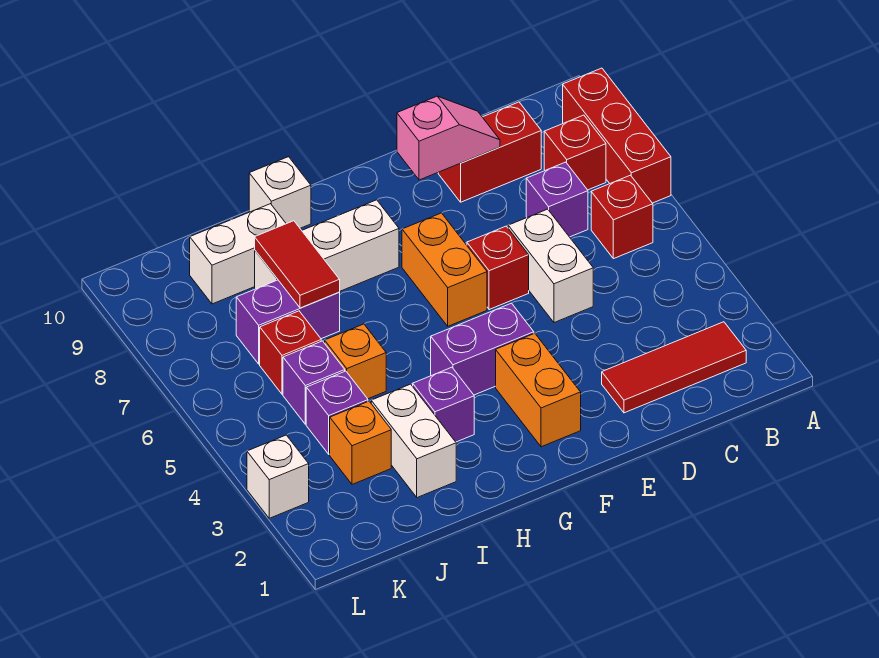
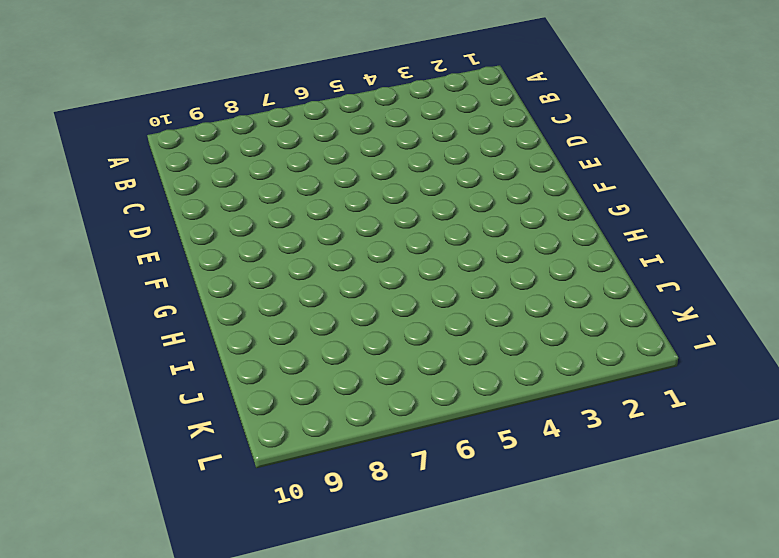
none -> red brick A7:A9 level 1
none -> red tile B2:D2 level 1
none -> red brick B6 level 1

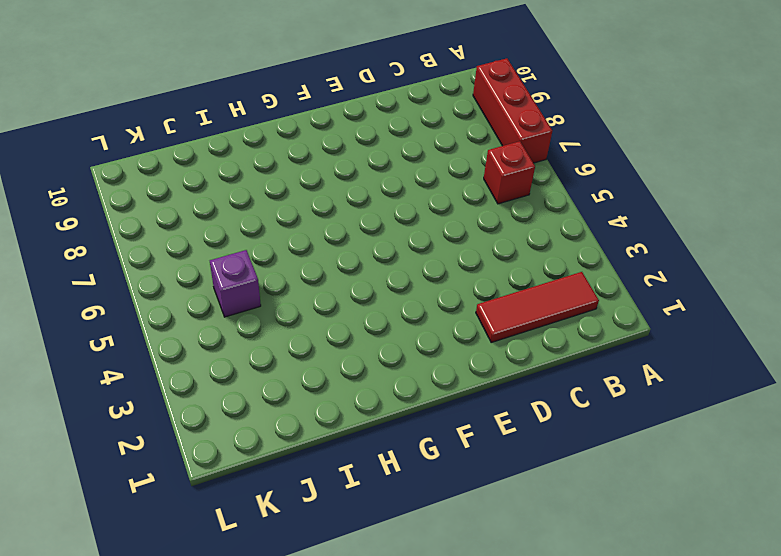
none -> red brick B8 level 1
none -> purple brick C7 level 1
none -> red brick C9:D9 level 1

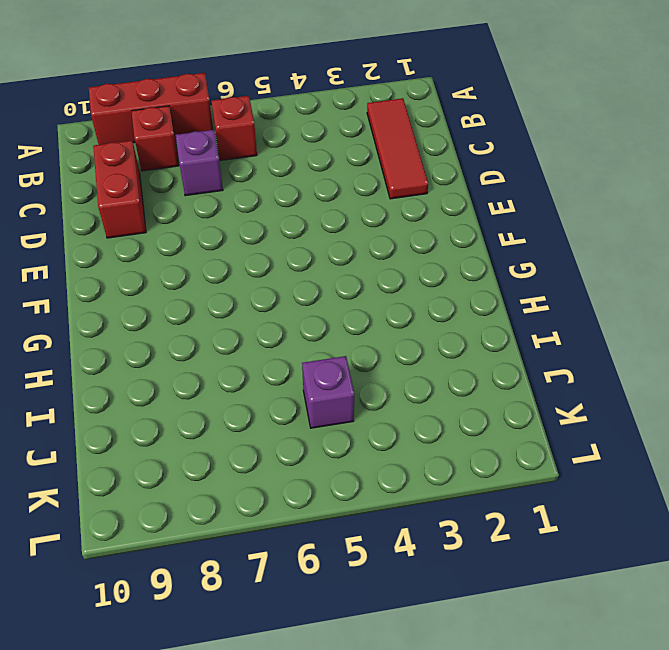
none -> white brick D5:D6 level 1
none -> red brick E6 level 1
none -> orange brick F2:F3 level 1

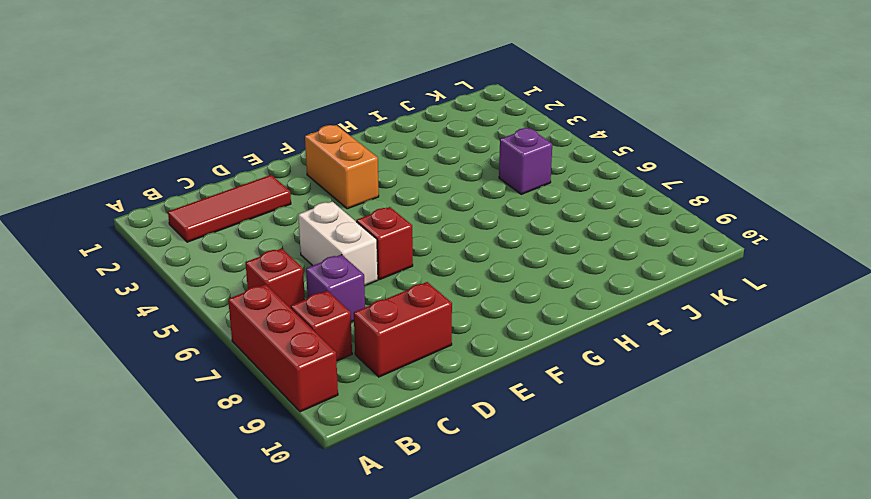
none -> purple brick F4:G4 level 1
none -> orange brick F6:F7 level 1
none -> white brick G8:I8 level 1

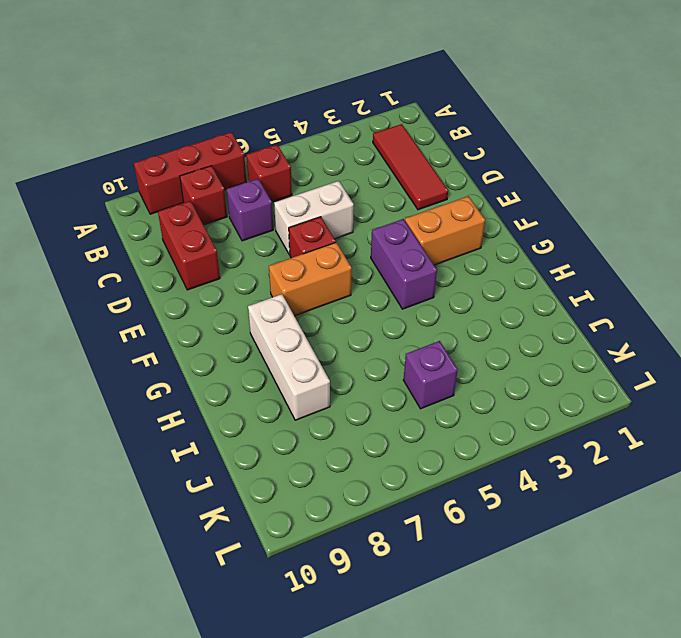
none -> purple brick H3 level 1
none -> white brick H10 level 1
none -> white brick I2:I3 level 1

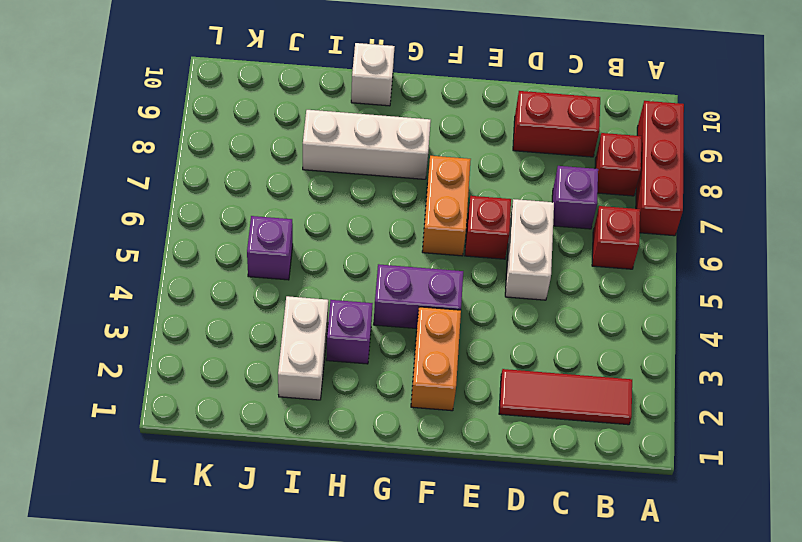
none -> orange brick I5 level 1
none -> purple brick I7:J7 level 1
none -> white brick I9:J9 level 1

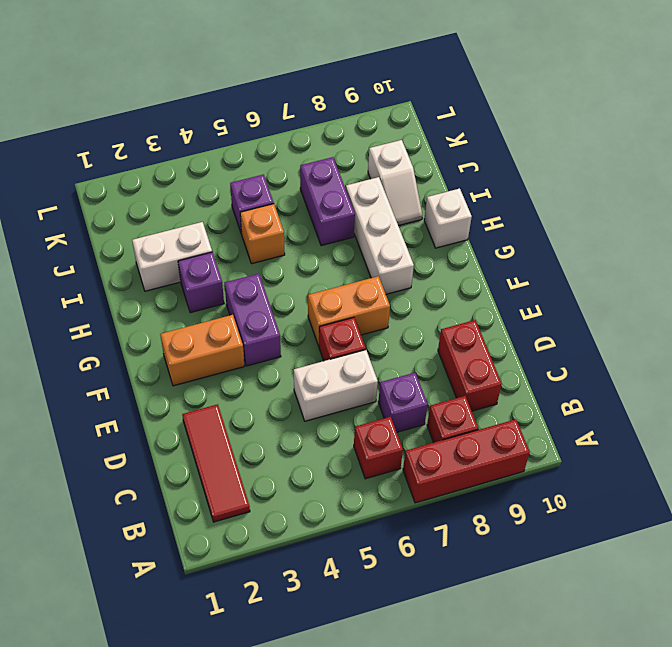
white slope I9:J9 level 1 top J -> white brick I9:J9 level 1
none -> orange brick J3 level 1
none -> purple brick J4 level 1
none -> red brick J6 level 1

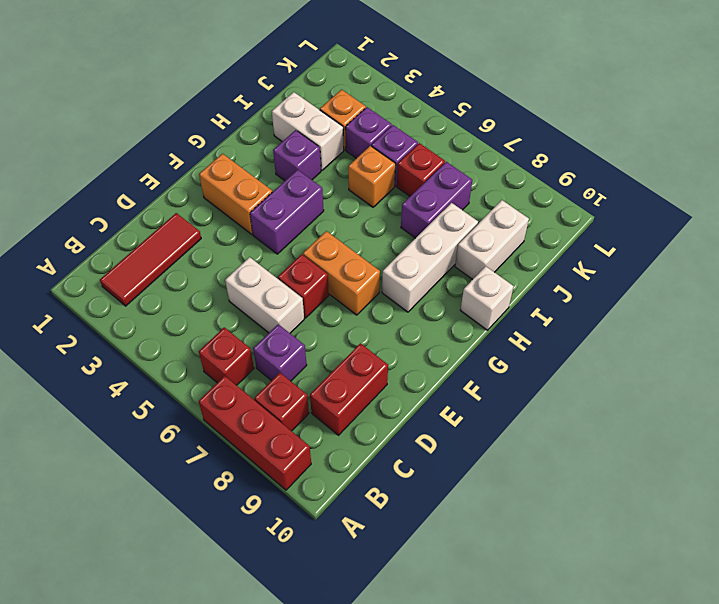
none -> white brick L3 level 1
none -> pink slope D9:E9 level 2 top E
none -> red tile I7:I8 level 2

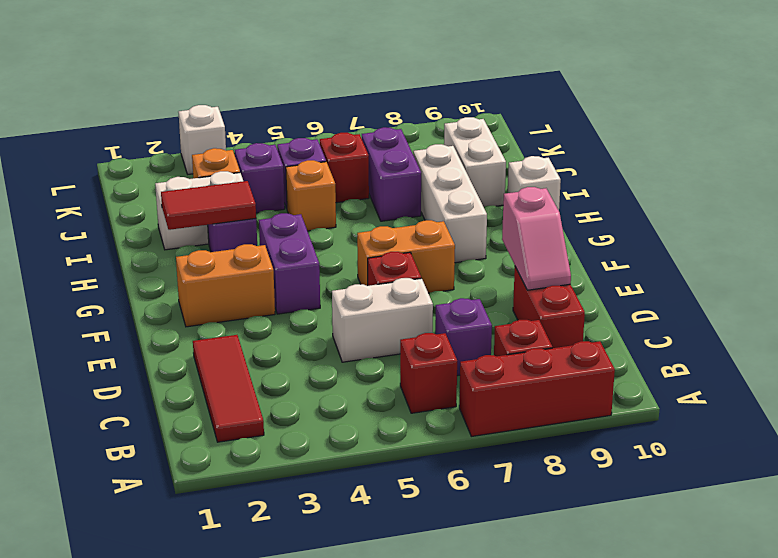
red tile H2:H3 level 2 -> red tile I7:I8 level 2

